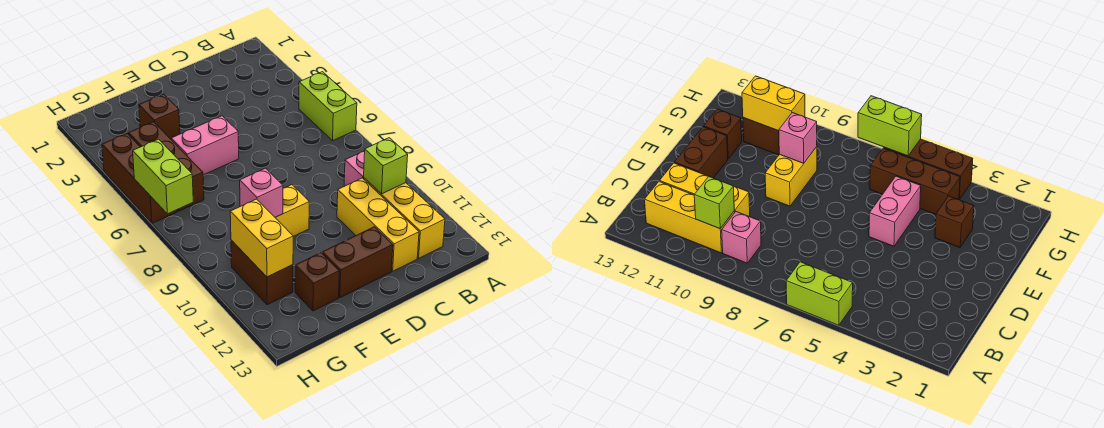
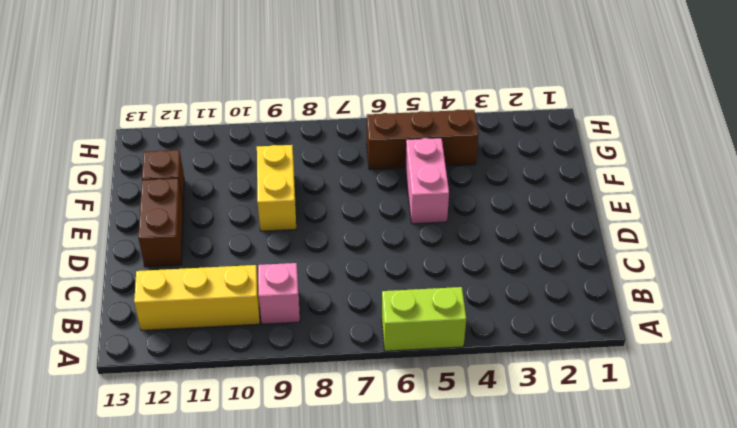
none -> yellow brick C10:C12 level 1
none -> brown brick F3 level 1
none -> brown brick G10:G11 level 1

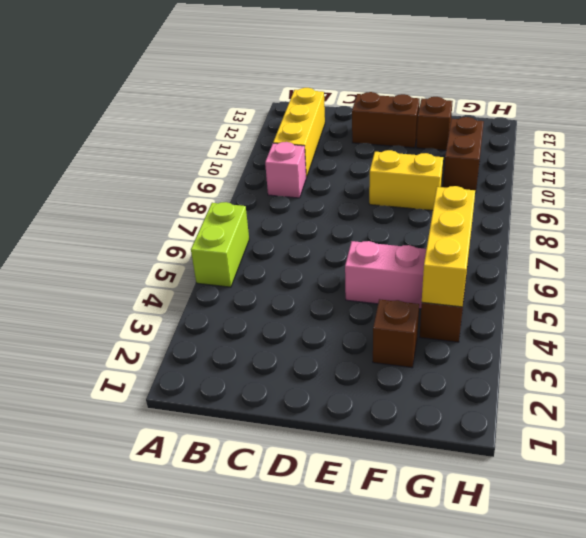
yellow brick G4:G6 level 2 -> yellow brick C10:C12 level 1
none -> brown brick H4:H6 level 1
none -> lime brick B10 level 2
none -> pink brick F9 level 2

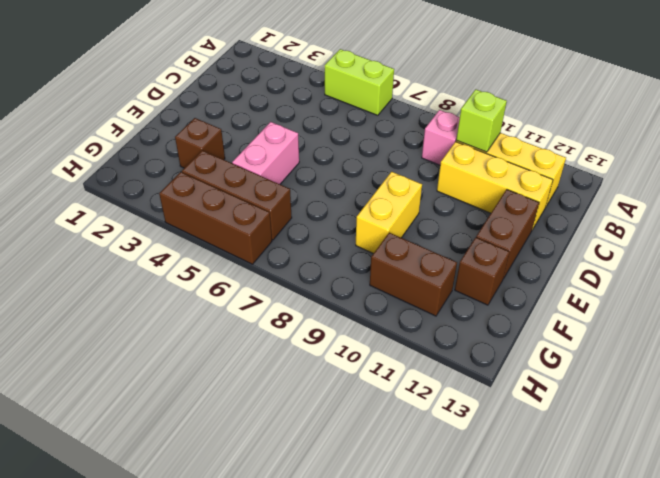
none -> pink brick F9 level 2
none -> yellow brick G10:G11 level 2
none -> lime brick H6:H7 level 2

